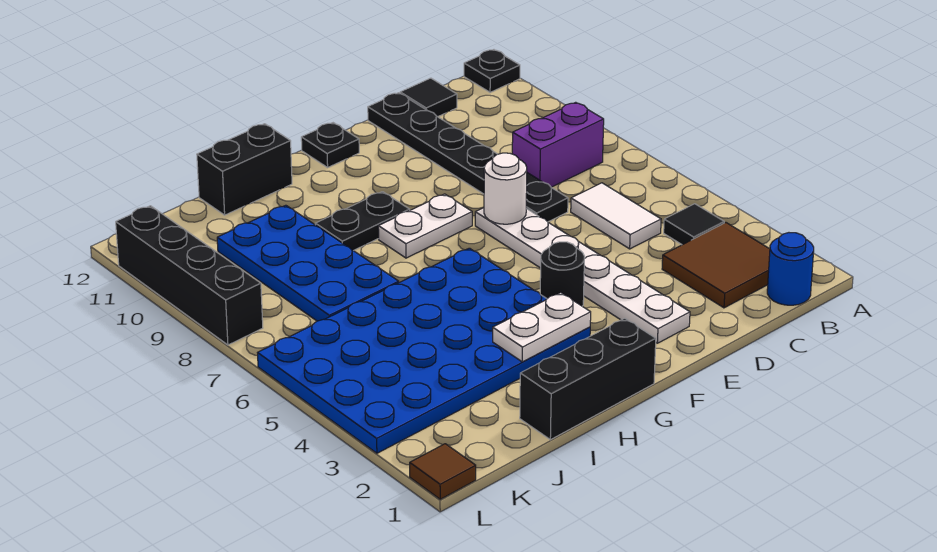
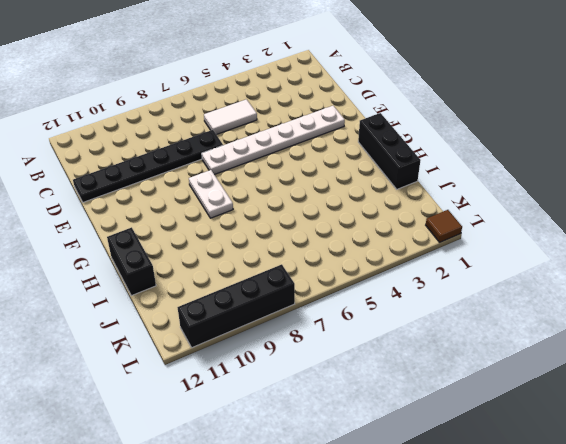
none -> black plate A12 level 1
none -> blue round brick B1 level 1
none -> brown tile B2:C3 level 1

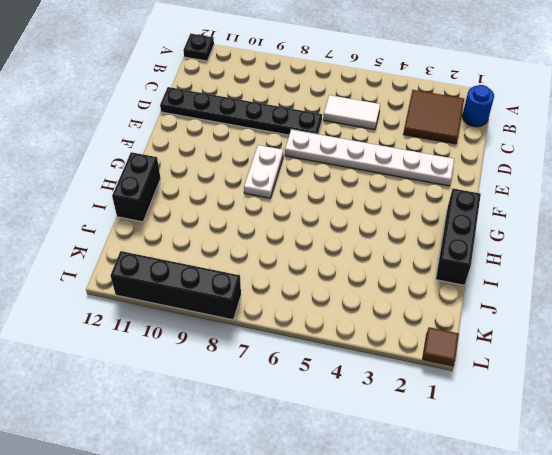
none -> black tile B4 level 1
none -> purple brick B8:C8 level 1
none -> black tile C12 level 1

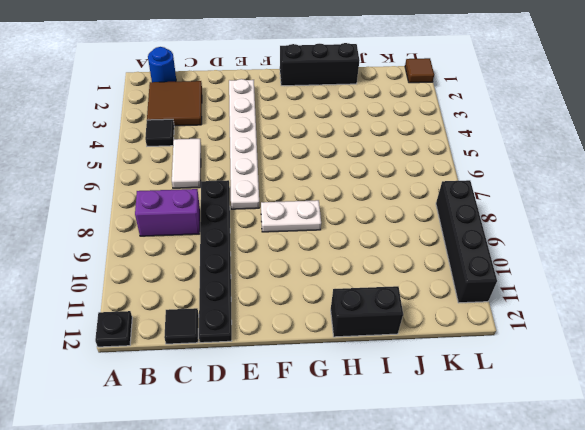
none -> black round brick F4 level 1
none -> black plate F12 level 1
none -> blue plate G3:L6 level 1

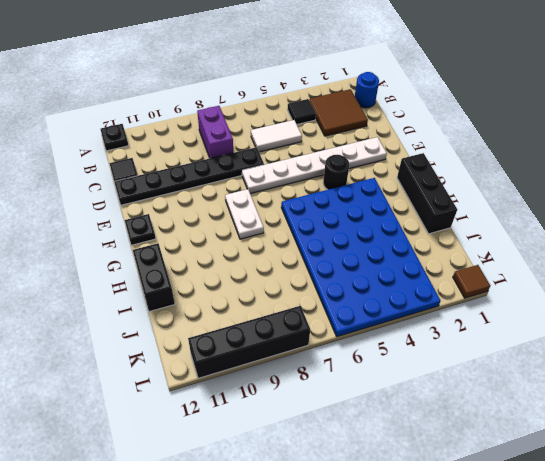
none -> black plate G9:H9 level 1
none -> blue plate I7:J10 level 1
none -> white round brick E7 level 2

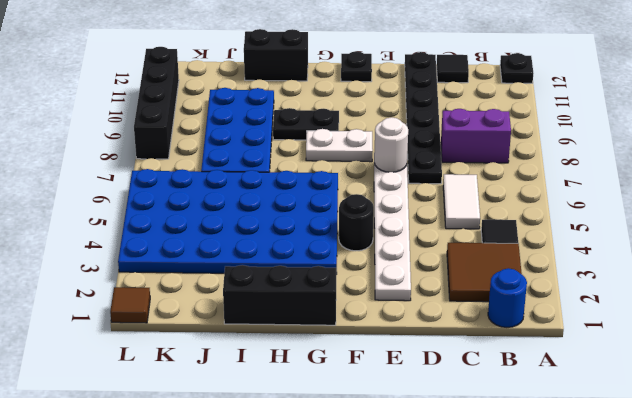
none -> white plate G3:H3 level 2

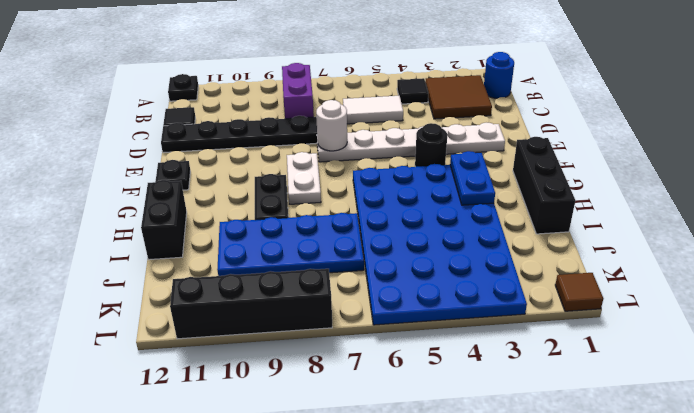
blue plate G3:H3 level 2 -> white plate G3:H3 level 2

